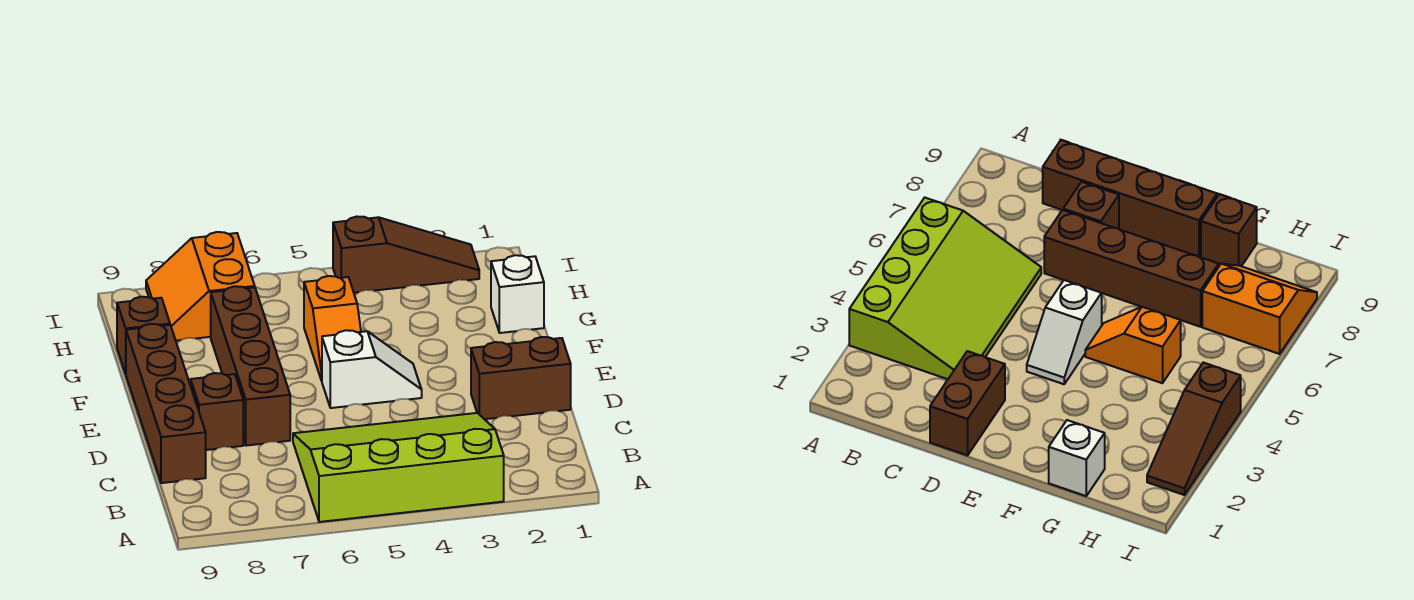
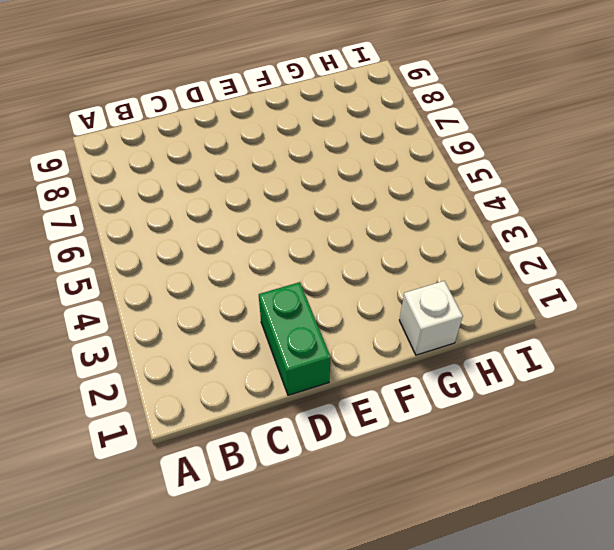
green brick D1:D2 level 1 -> brown brick D1:D2 level 1
none -> lime slope A3:C6 level 1 top A
none -> brown brick C9:F9 level 1

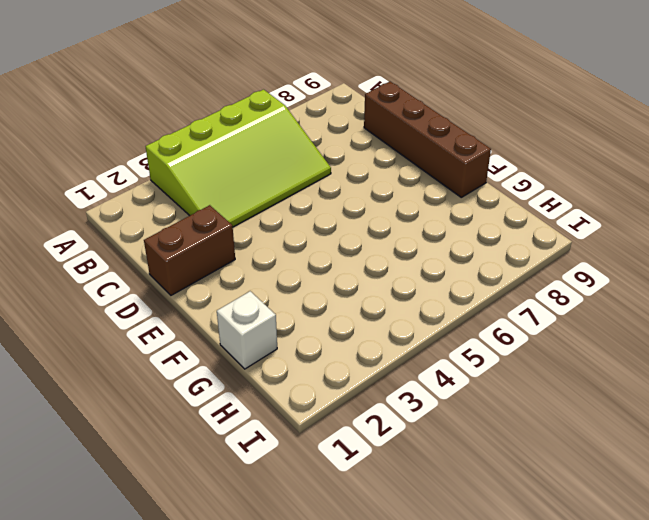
none -> brown brick D7:G7 level 1
none -> brown brick D8 level 1

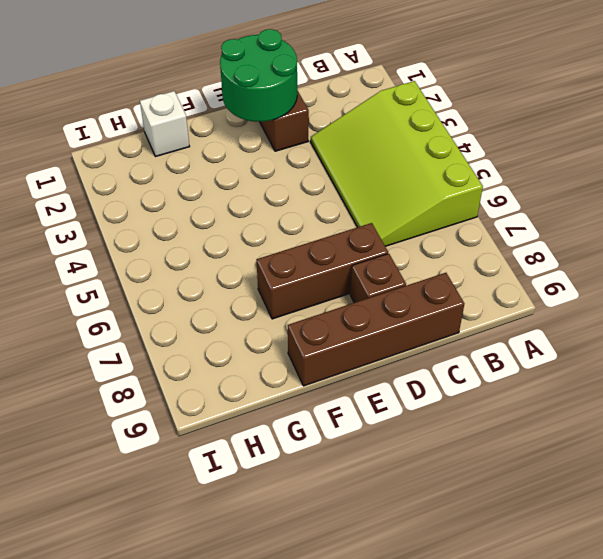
green round brick D1:E2 level 2 -> none
brown brick D7:F7 level 1 -> brown brick D7:G7 level 1
none -> white slope E4:E5 level 1 top 5
none -> orange slope F5:G5 level 1 top G

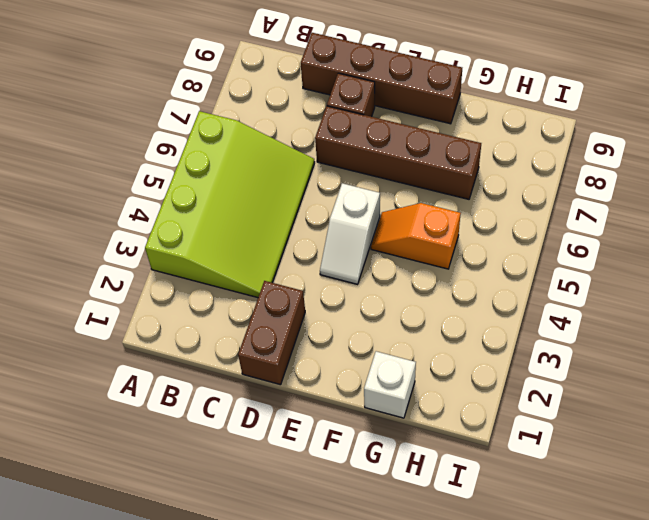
none -> brown brick G9 level 1
none -> orange slope H7:I8 level 1 top 7

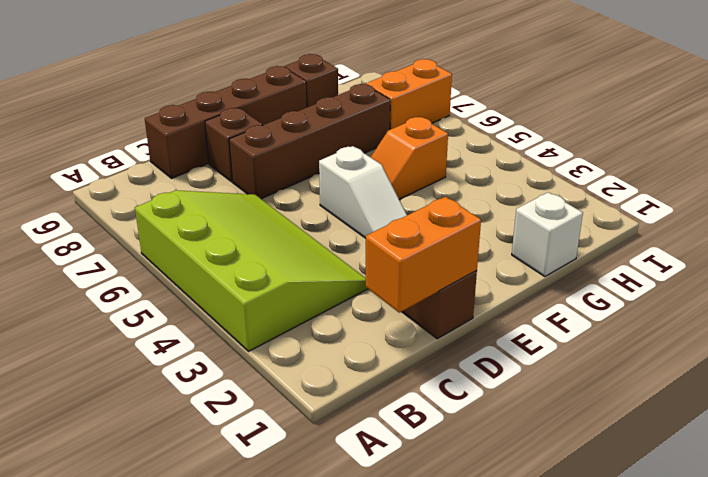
orange brick C1:D1 level 2 -> none
none -> brown slope I2:I4 level 1 top 4

